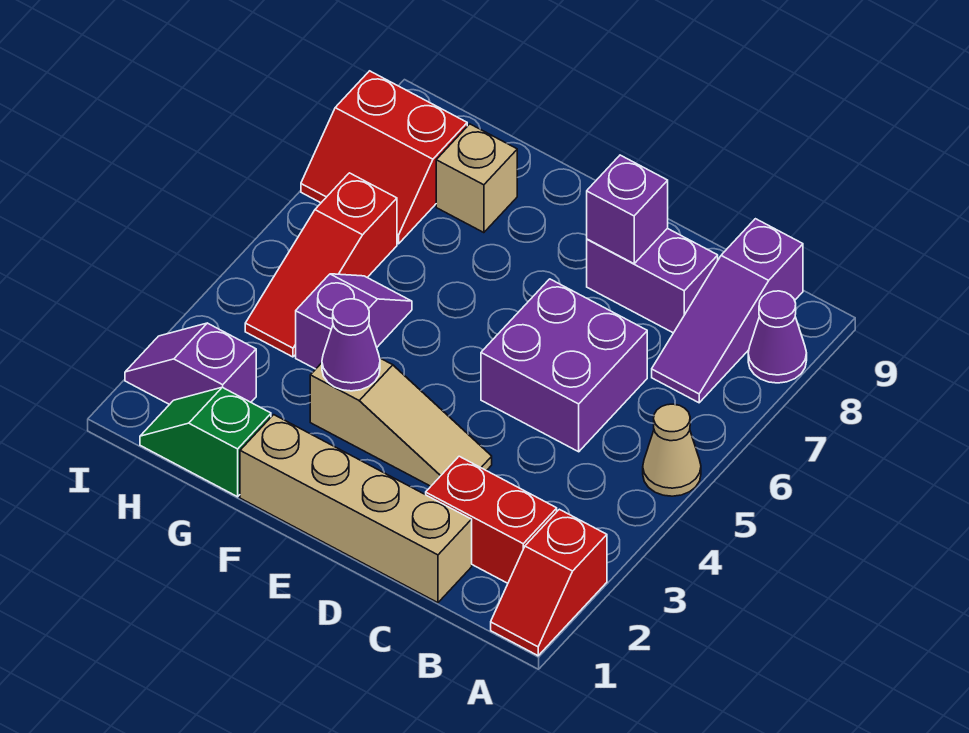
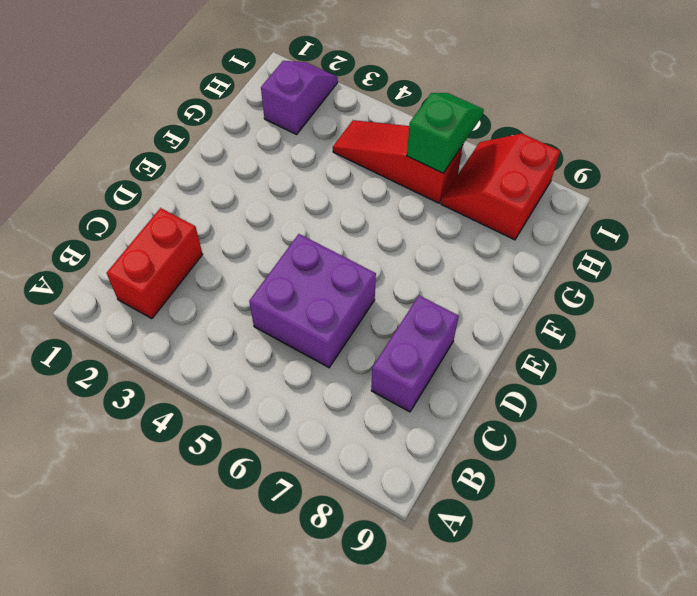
green slope H6:I6 level 2 top H -> green slope G1:H1 level 1 top G
none -> red slope A1:A2 level 1 top 2
none -> tan cone A5 level 1
none -> purple cone A8 level 1

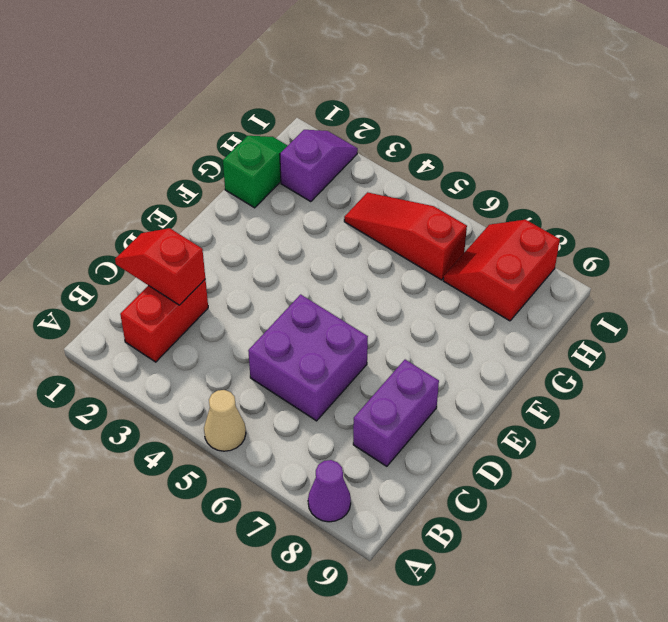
red slope C1:C2 level 2 top 2 -> red slope A1:A2 level 1 top 2
none -> purple slope B7:B9 level 1 top 9
none -> tan brick C1:F1 level 1
none -> tan slope D3:F3 level 1 top F

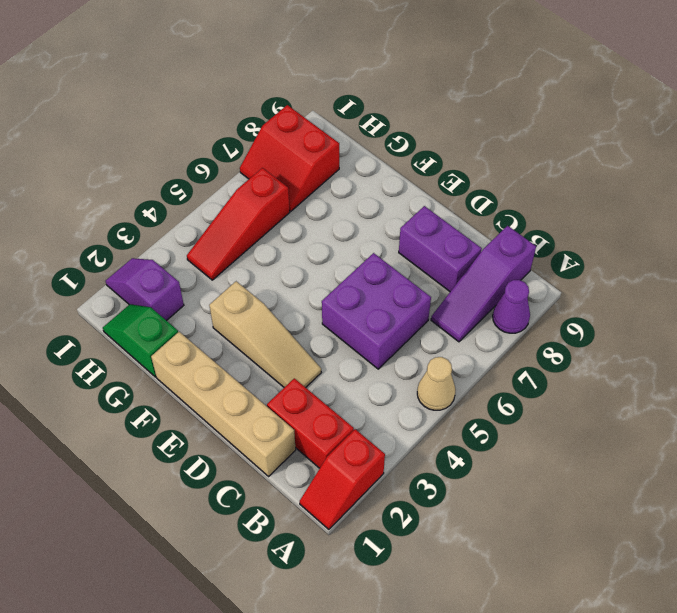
none -> purple slope G4:G5 level 1 top 4
none -> tan brick G8 level 1
none -> purple brick D8 level 2

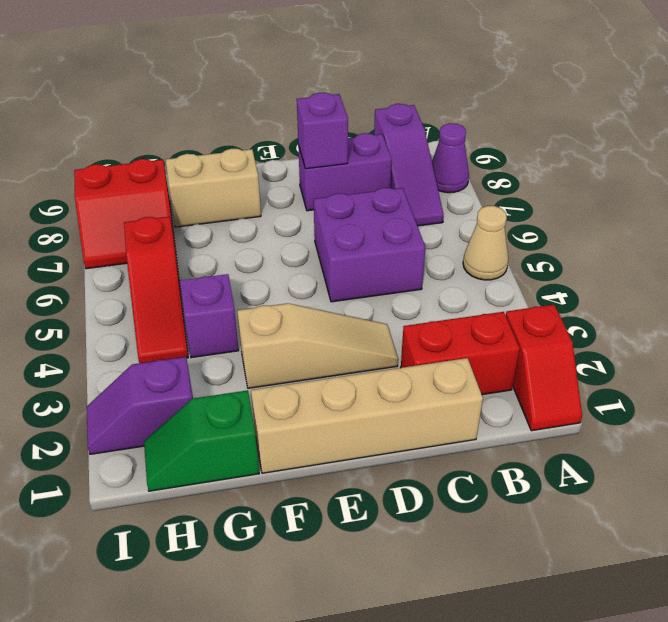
tan brick F8:G8 level 1 -> tan brick G8 level 1
none -> purple cone F3 level 2

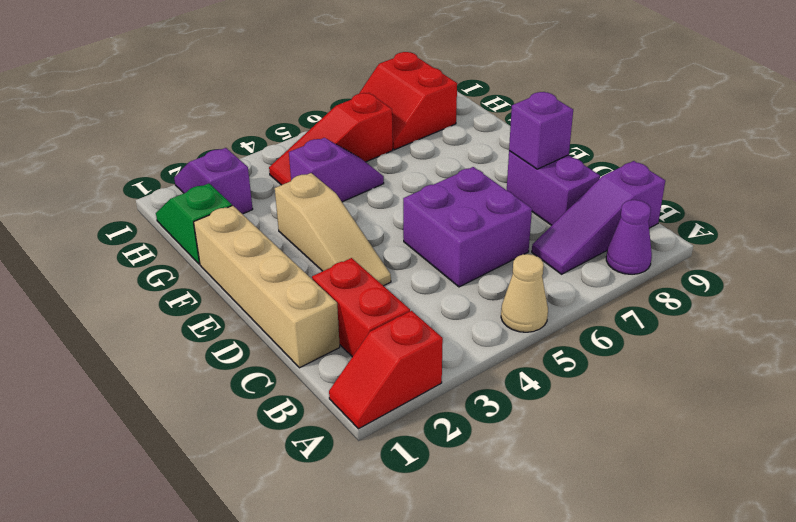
none -> tan brick G8 level 1
none -> purple cone F3 level 2

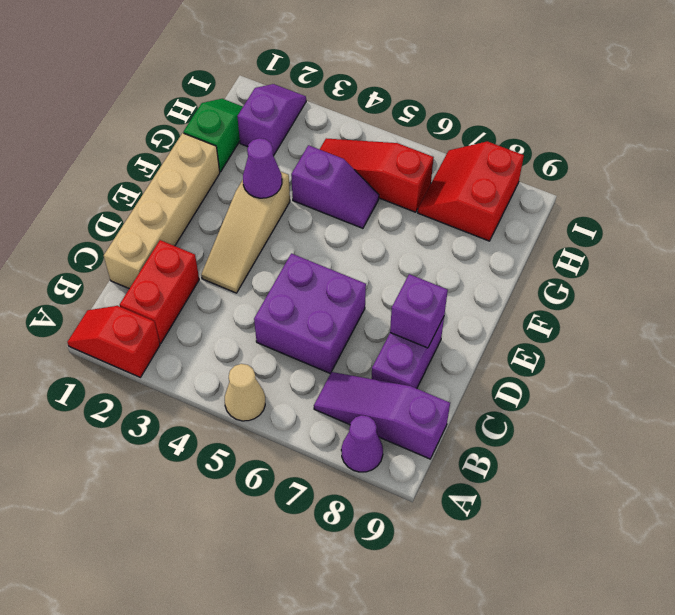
none -> tan brick G8 level 1

